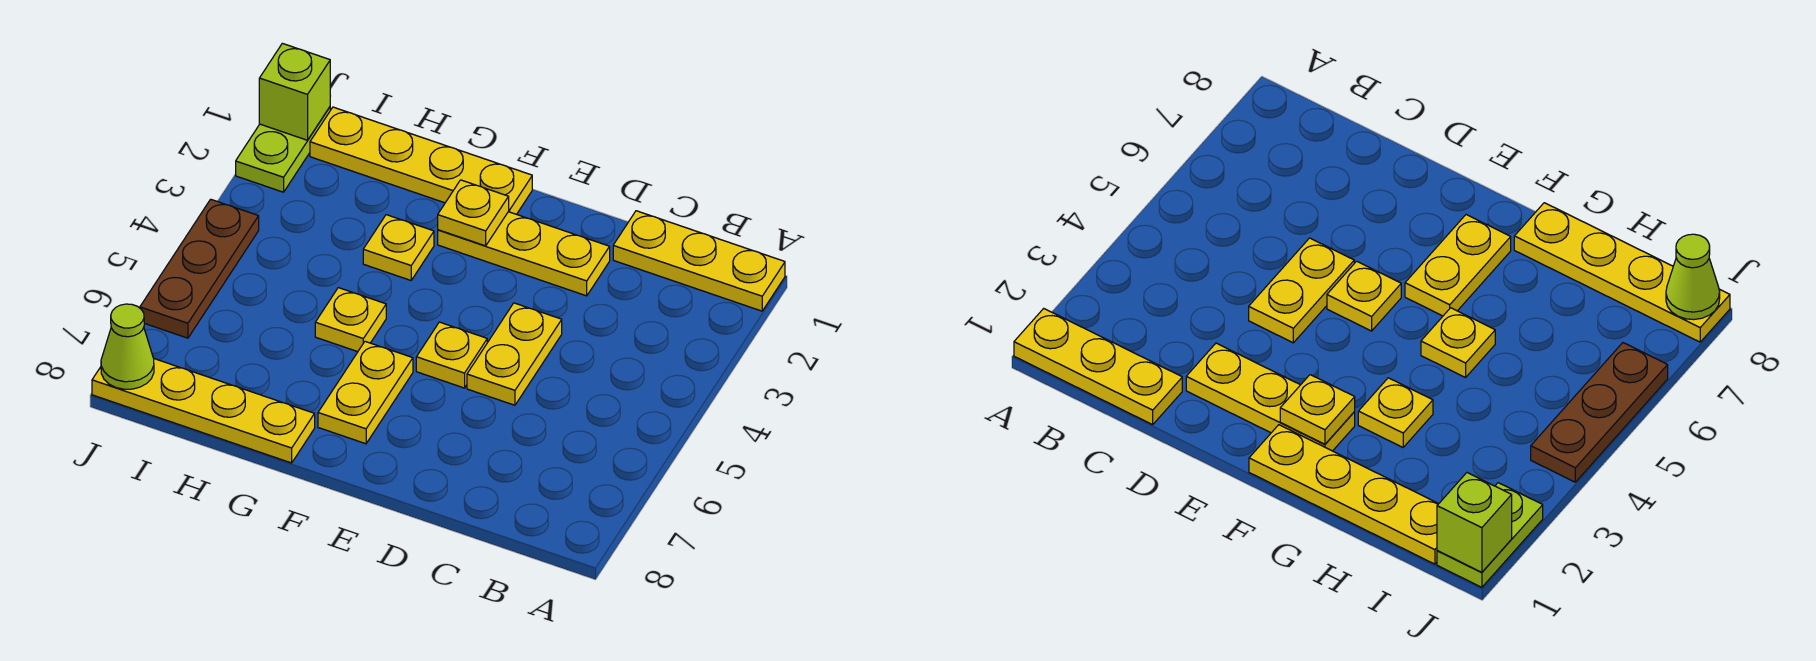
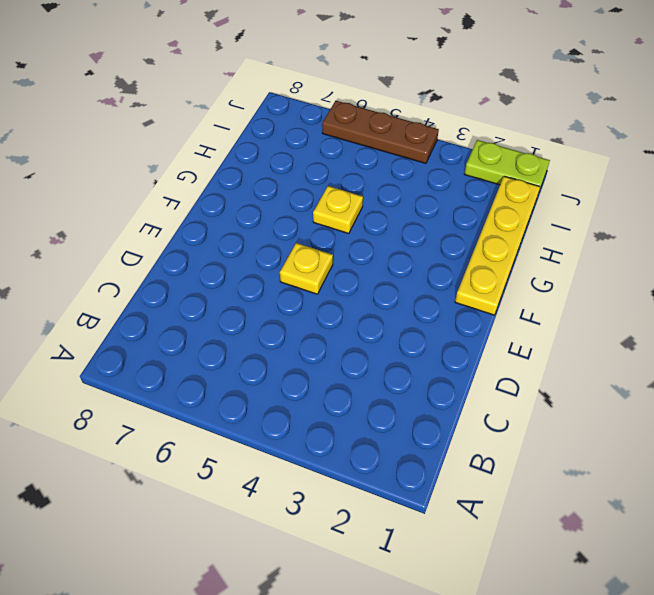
none -> yellow plate A1:C1 level 1
none -> yellow plate D2:F2 level 1
none -> yellow plate D4:D5 level 1

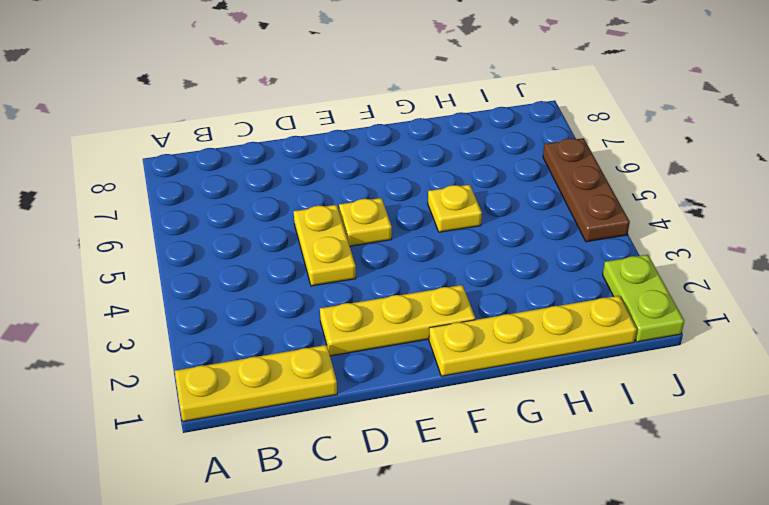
none -> yellow plate F6:F7 level 1
none -> yellow plate G3 level 1
none -> yellow plate G8:J8 level 1

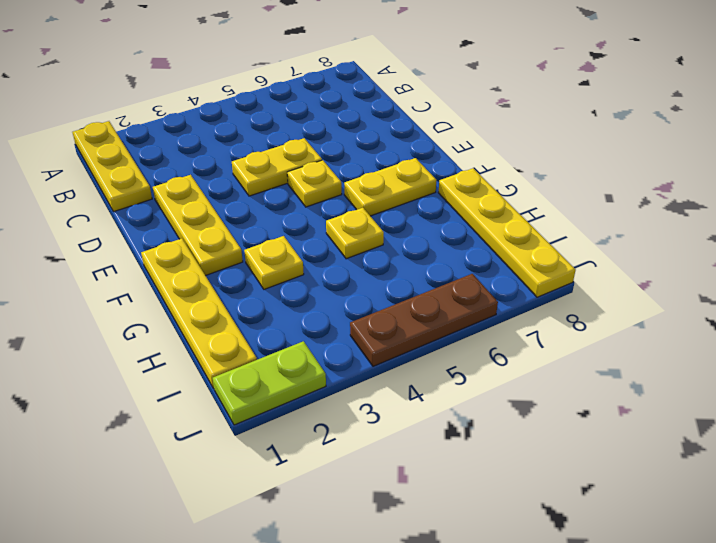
none -> yellow plate F2 level 2
none -> lime brick J1 level 2
none -> lime cone J8 level 2

